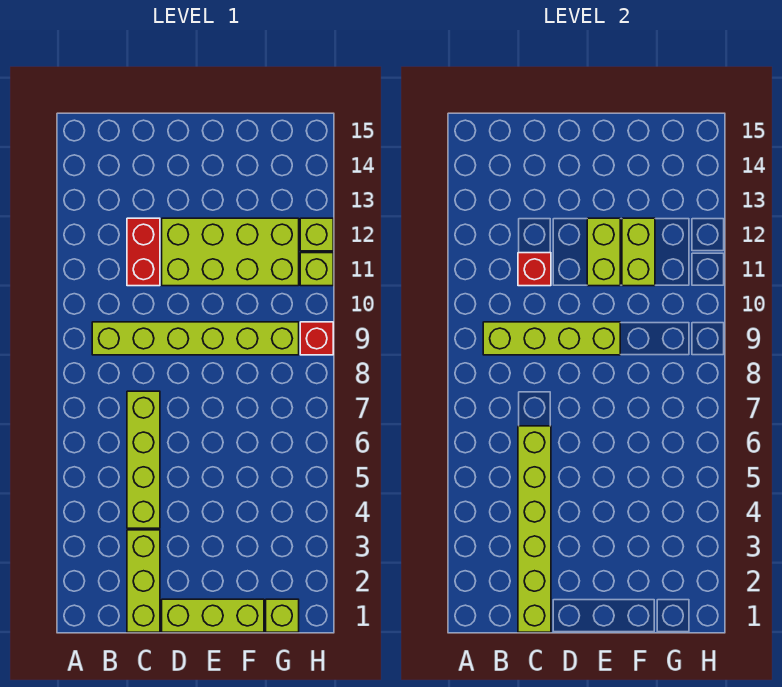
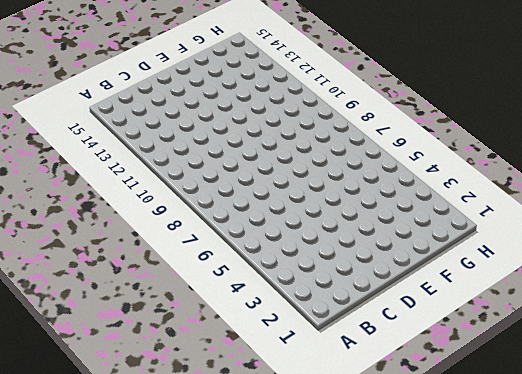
none -> lime brick B9:G9 level 1
none -> lime brick C1:C3 level 1
none -> lime brick C4:C7 level 1

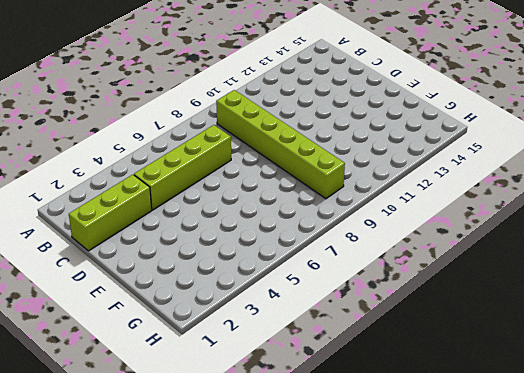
none -> red brick C11:C12 level 1
none -> lime brick D1:F1 level 1
none -> lime brick D11:G12 level 1

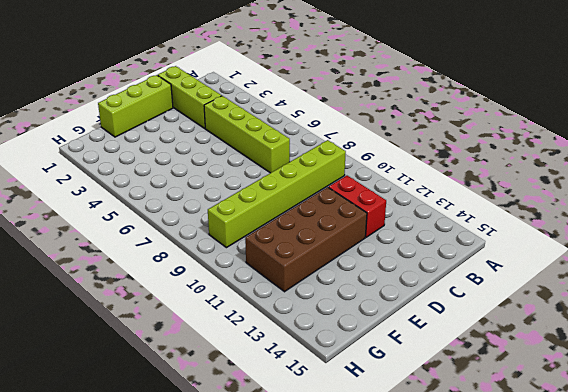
brown brick D11:G12 level 1 -> lime brick D11:G12 level 1
none -> lime brick G1 level 1
none -> red brick H9 level 1
none -> lime brick H11 level 1

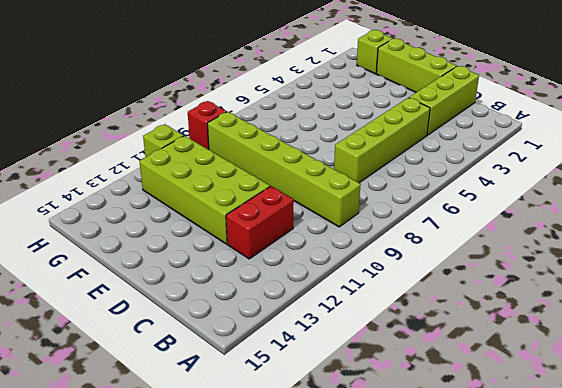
none -> lime brick H12 level 1
none -> lime brick B9:E9 level 2
none -> lime brick C1:C6 level 2

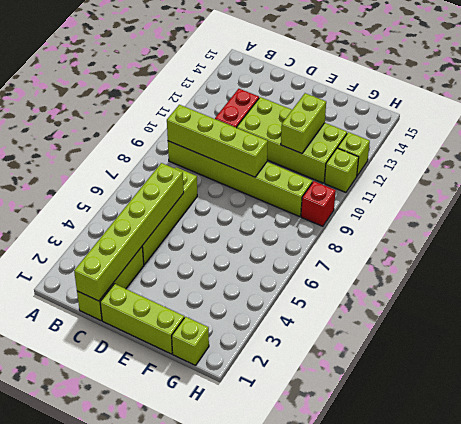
none -> red brick C11 level 2
none -> lime brick E11:E12 level 2

